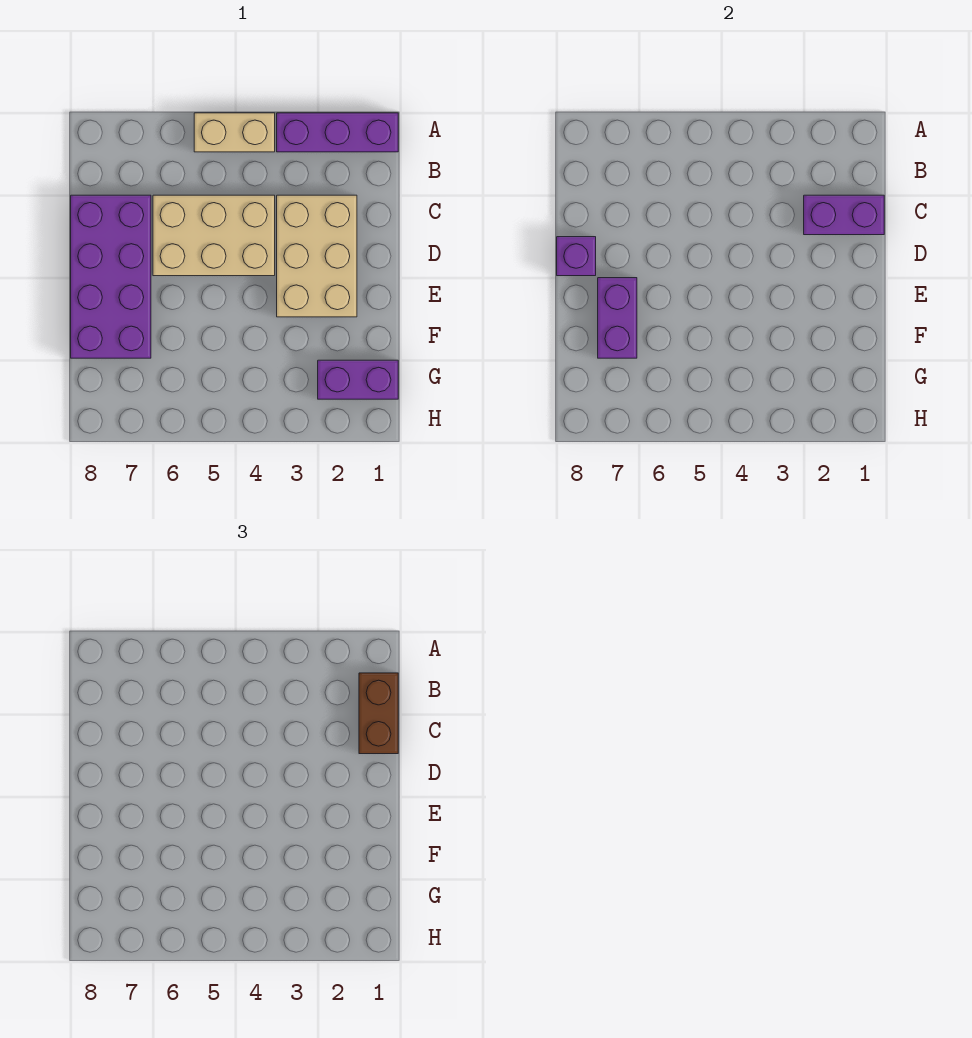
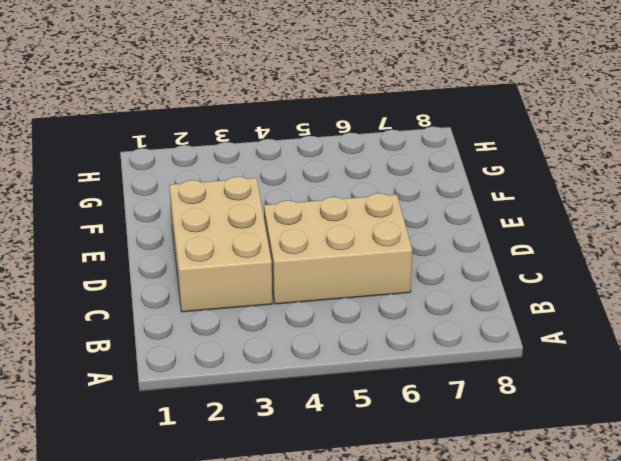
none -> purple brick A1:A3 level 1
none -> tan brick A4:A5 level 1

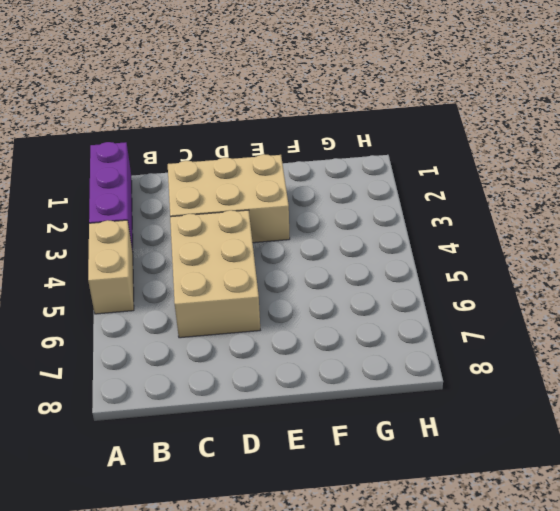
none -> purple brick C7:F8 level 1
none -> purple brick G1:G2 level 1

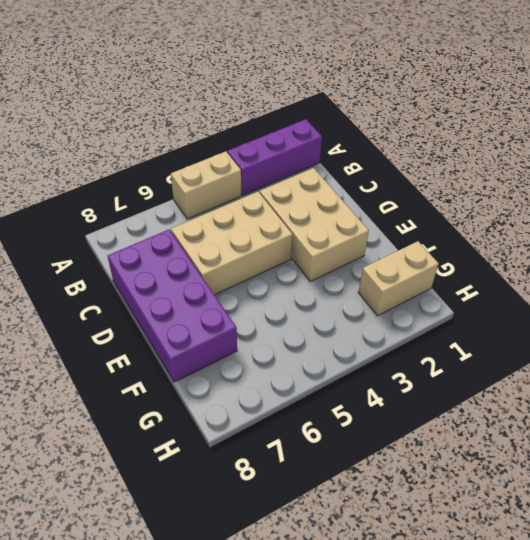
tan brick G1:G2 level 1 -> purple brick G1:G2 level 1
none -> purple brick C1:C2 level 2
none -> purple brick D8 level 2

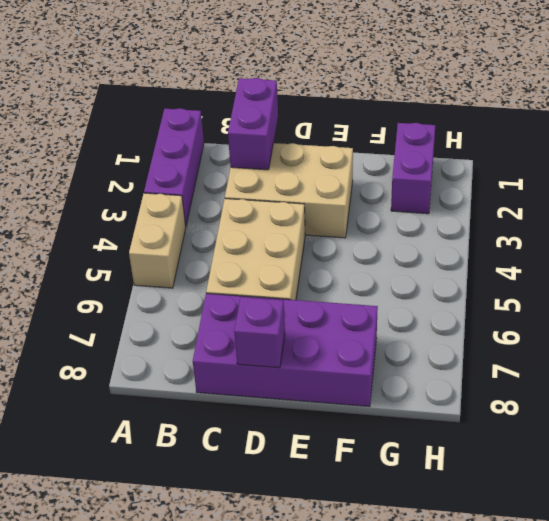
none -> purple brick E7:F7 level 2
none -> brown brick B1:C1 level 3

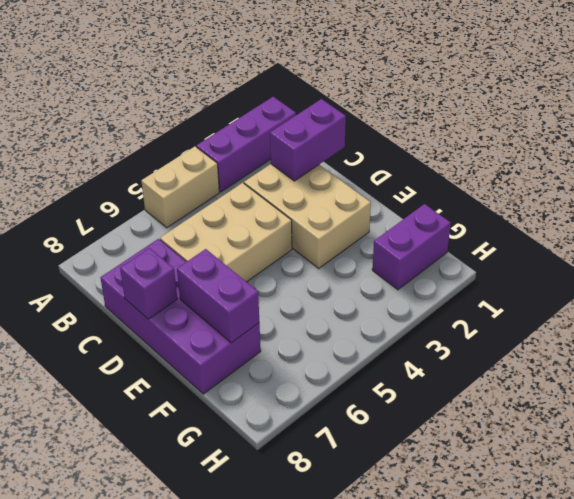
none -> brown brick B1:C1 level 3

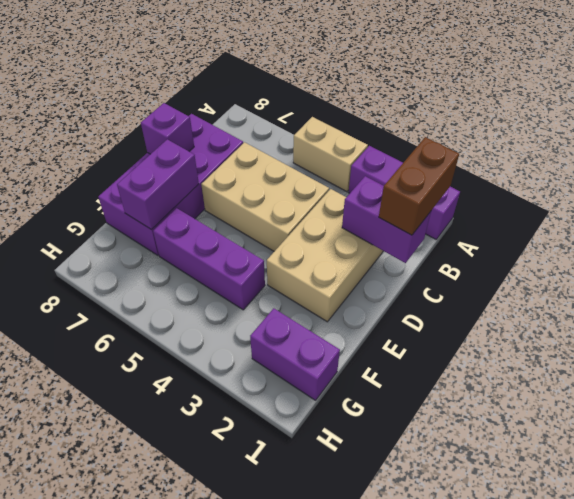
purple brick F4:F6 level 1 -> none

